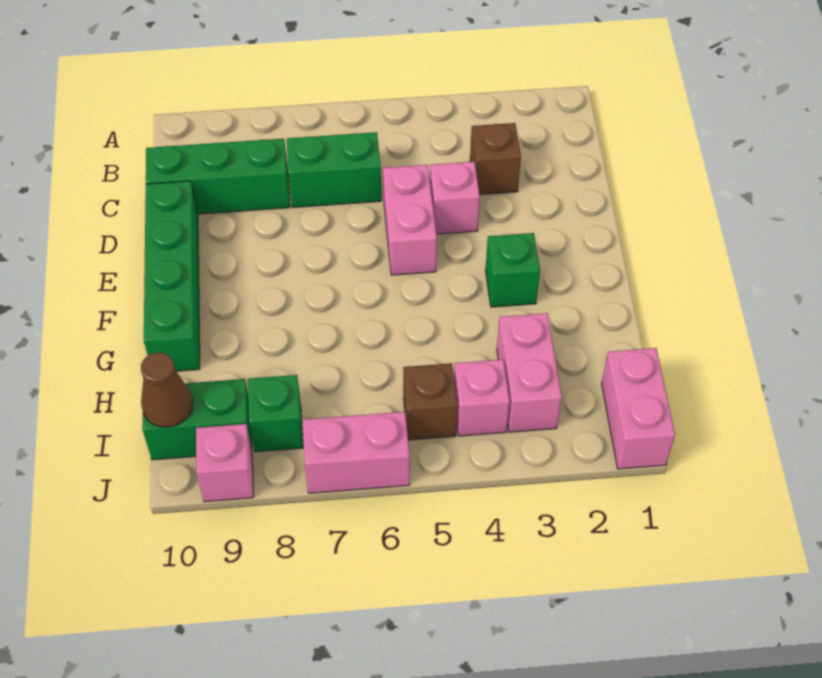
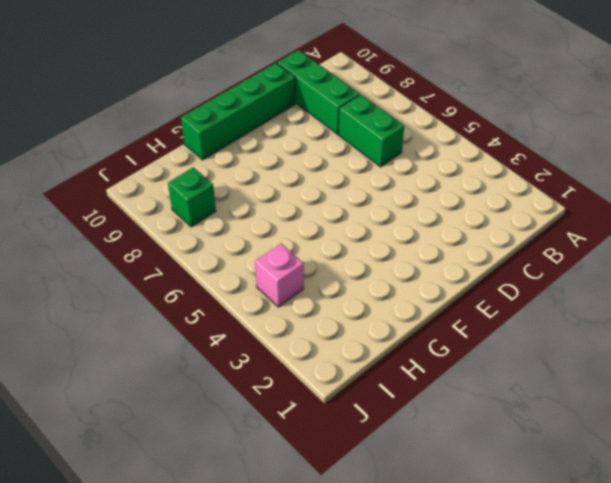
none -> brown brick C3 level 1
none -> pink brick D4 level 1
none -> pink brick D5:E5 level 1

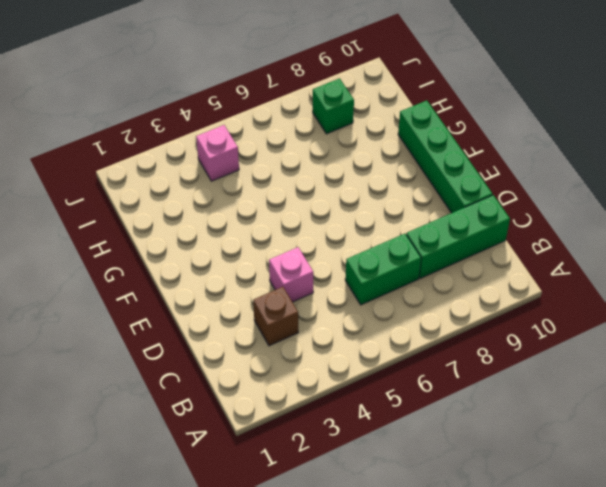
none -> pink brick D5:E5 level 1
none -> green brick F3 level 1
none -> pink brick H3:I3 level 1

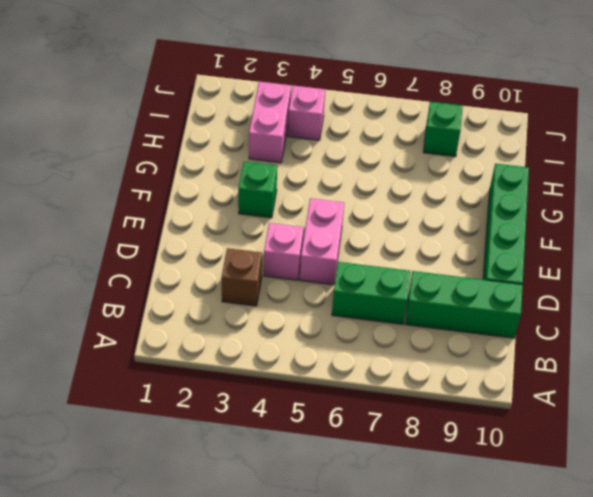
none -> pink brick I1:J1 level 1
none -> brown brick I5 level 1
none -> green brick I9:I10 level 1

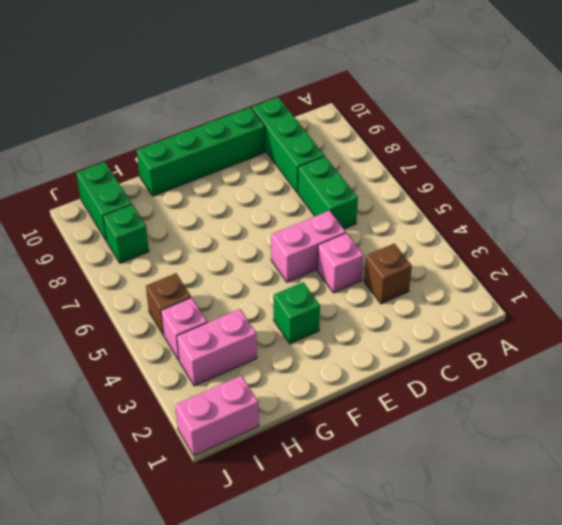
none -> pink brick J6:J7 level 1
none -> pink brick J9 level 1
none -> brown cone I10 level 2

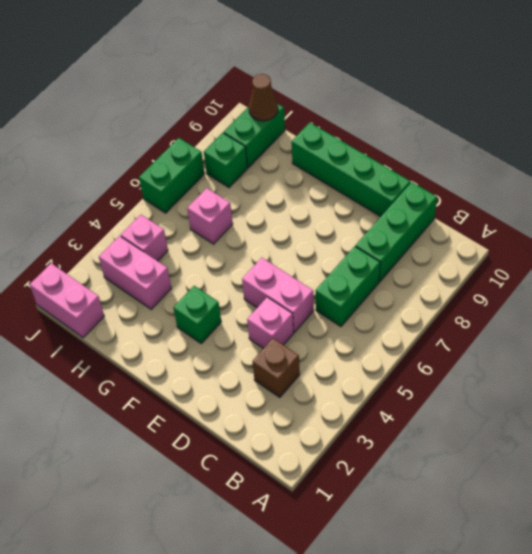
pink brick H6 level 1 -> pink brick J9 level 1
green brick J6:J7 level 1 -> pink brick J6:J7 level 1
none -> brown brick I5 level 1

